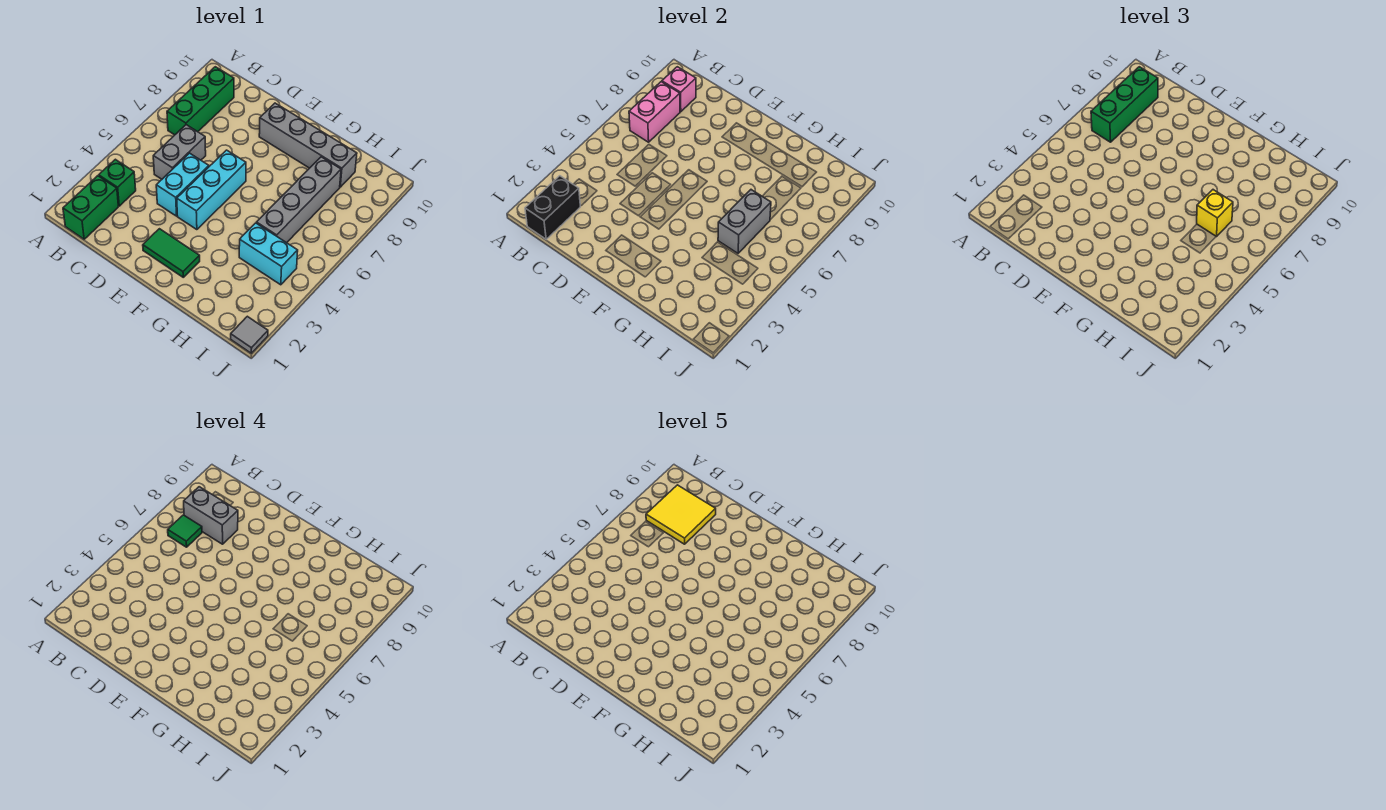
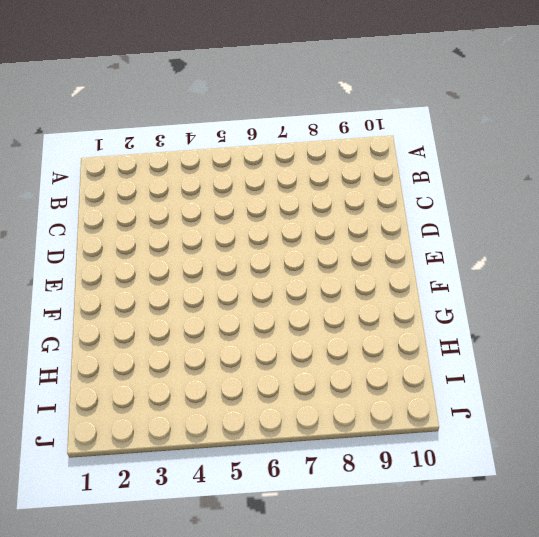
none -> green brick B1:B2 level 1
none -> green brick B3 level 1
none -> green brick B7:B9 level 1

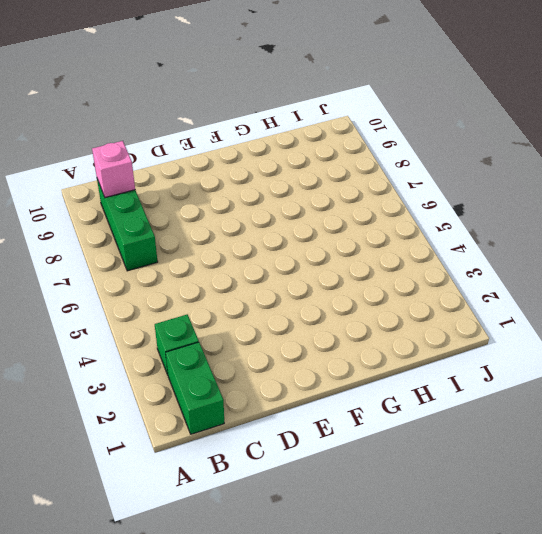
none -> grey brick C5:C6 level 1
none -> cyan brick D4:D5 level 1
none -> green tile E2:F2 level 1

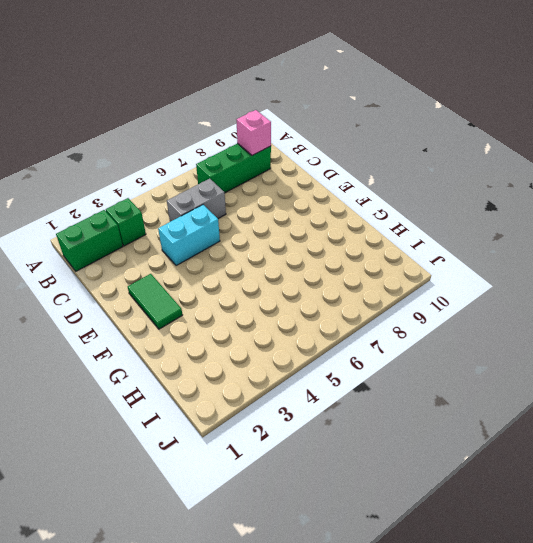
none -> cyan brick E4:E6 level 1
none -> grey brick E9:H9 level 1
none -> cyan brick H4:I4 level 1

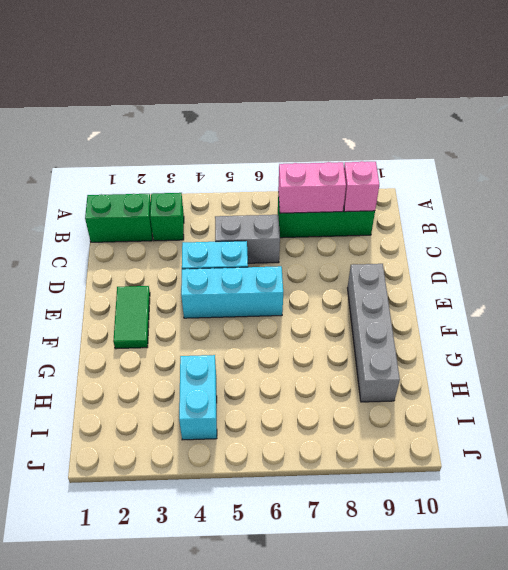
none -> grey brick H5:H8 level 1
none -> grey tile J1 level 1
none -> black brick B1:B2 level 2

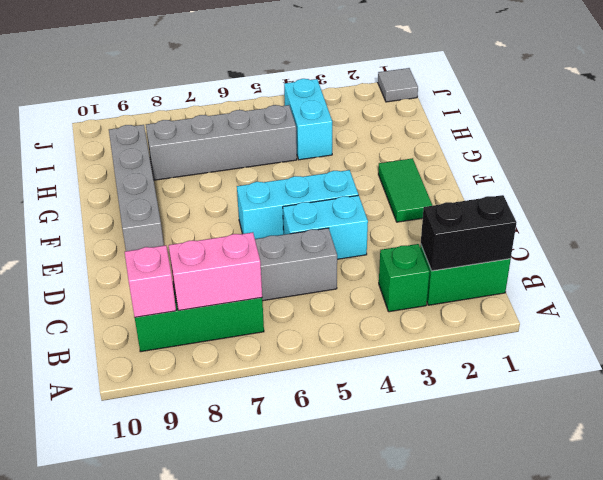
none -> grey brick H5:H6 level 2
none -> green brick B7:B9 level 3
none -> yellow brick H6 level 3

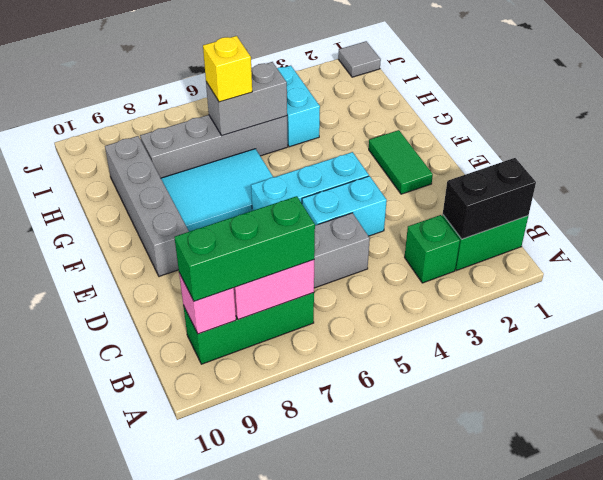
cyan tile F6:G8 level 1 -> none
none -> green tile B7 level 4
none -> grey brick B8:C8 level 4
none -> yellow tile B8:C9 level 5

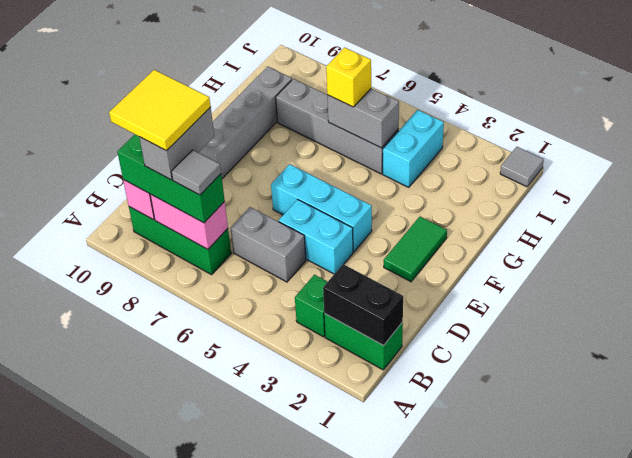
grey tile B7 level 4 -> green tile B7 level 4

